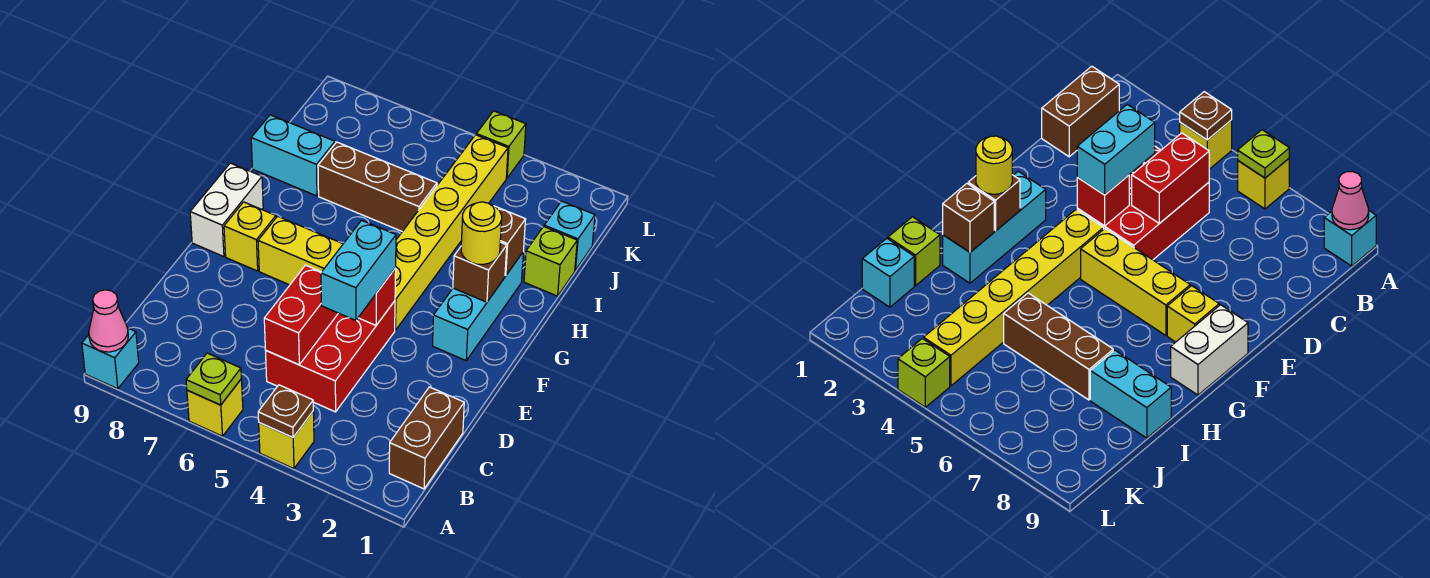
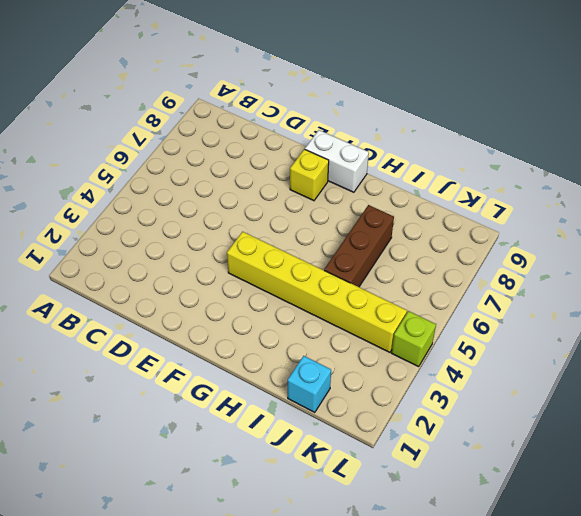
none -> yellow brick A4 level 1
none -> yellow brick A6 level 1
none -> cyan brick A9 level 1

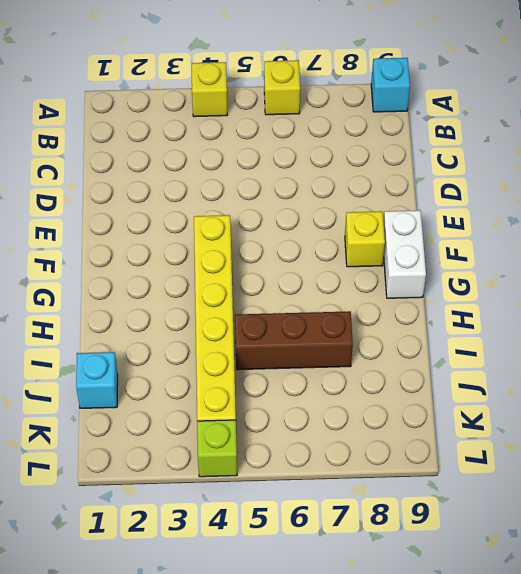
none -> brown brick B1:C1 level 1
none -> red brick C4:E5 level 1
none -> cyan brick F2:H2 level 1

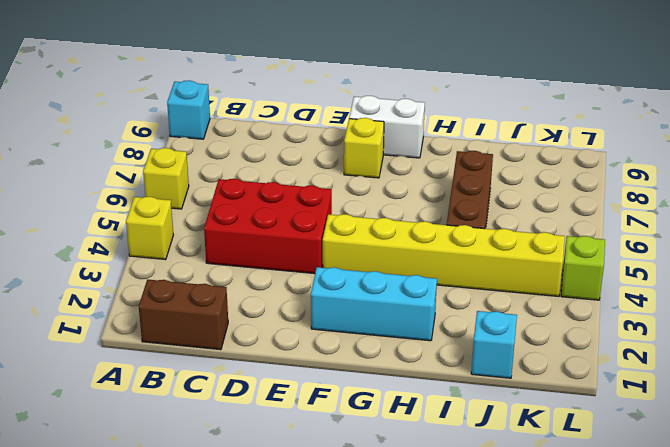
none -> yellow brick F5:F7 level 1
none -> lime brick I1 level 1
none -> cyan brick I8:I9 level 1

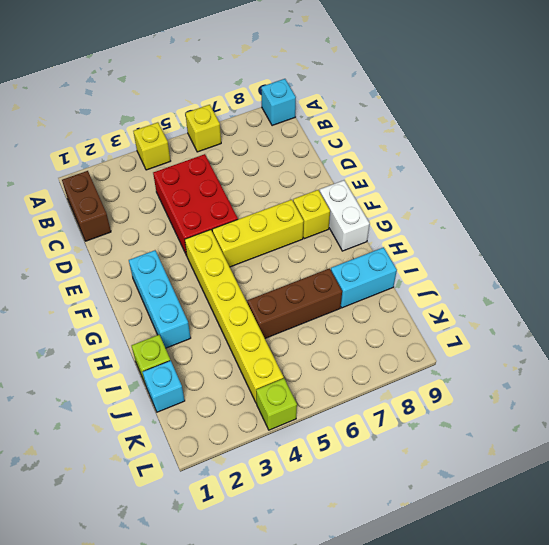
none -> brown plate A4 level 2
none -> lime plate A6 level 2
none -> pink cone A9 level 2

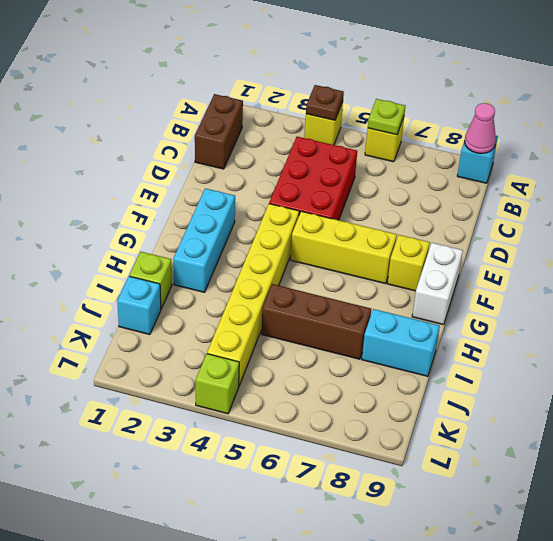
none -> red brick C5:D5 level 2
none -> red brick E4 level 2
none -> brown brick G2 level 2

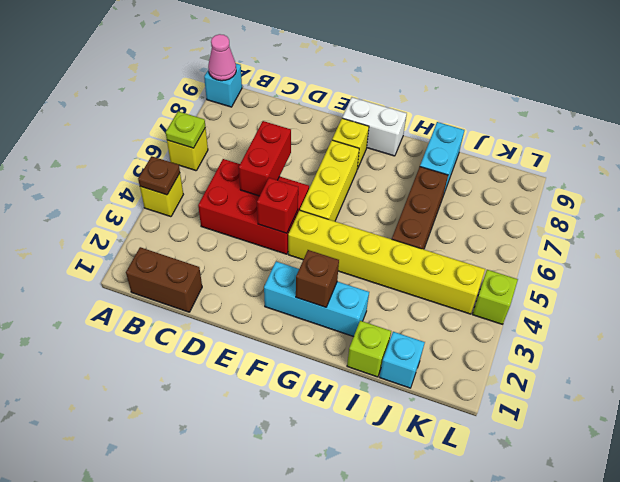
red brick D5:D6 level 2 -> red brick C5:D5 level 2
none -> brown brick H2 level 2
none -> cyan brick D4:E4 level 3
none -> yellow round brick G2 level 3

